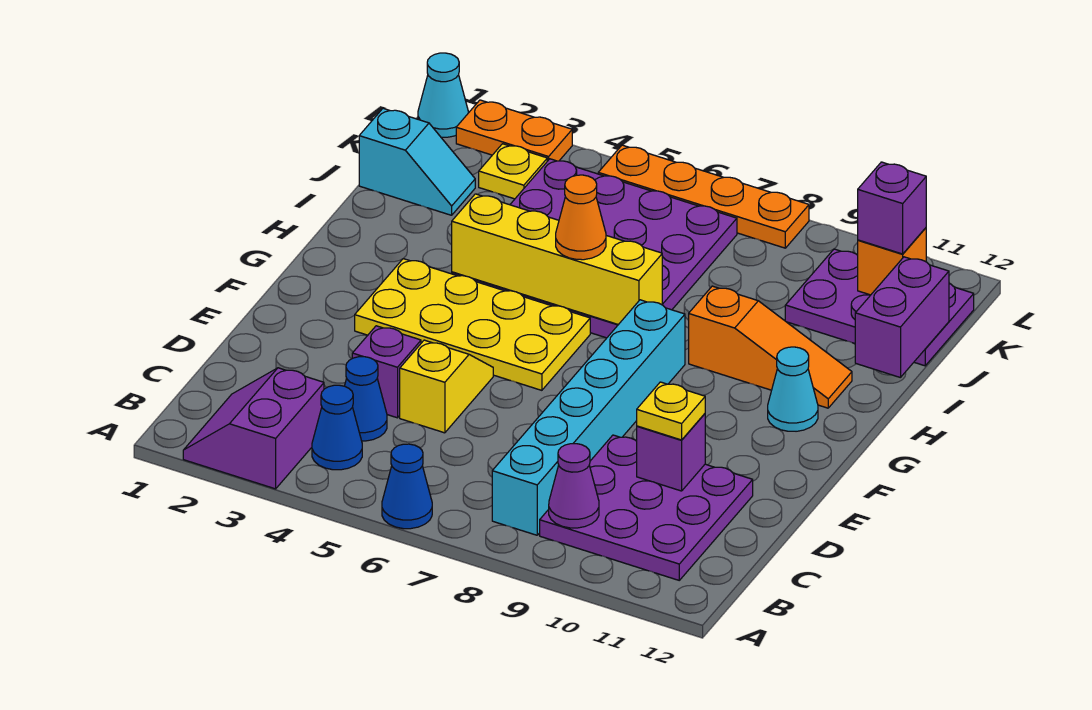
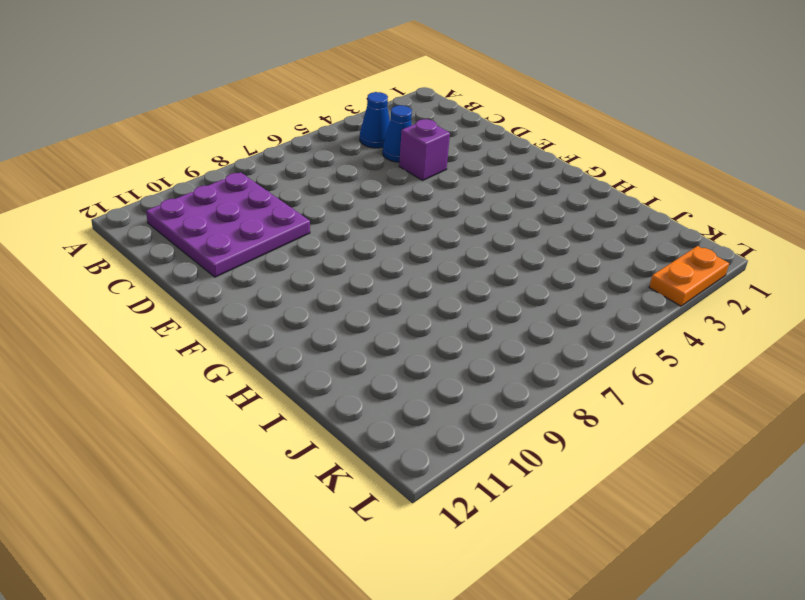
none -> purple slope A2:B3 level 1 top 3
none -> blue cone A6 level 1
none -> cyan brick B8:G8 level 1

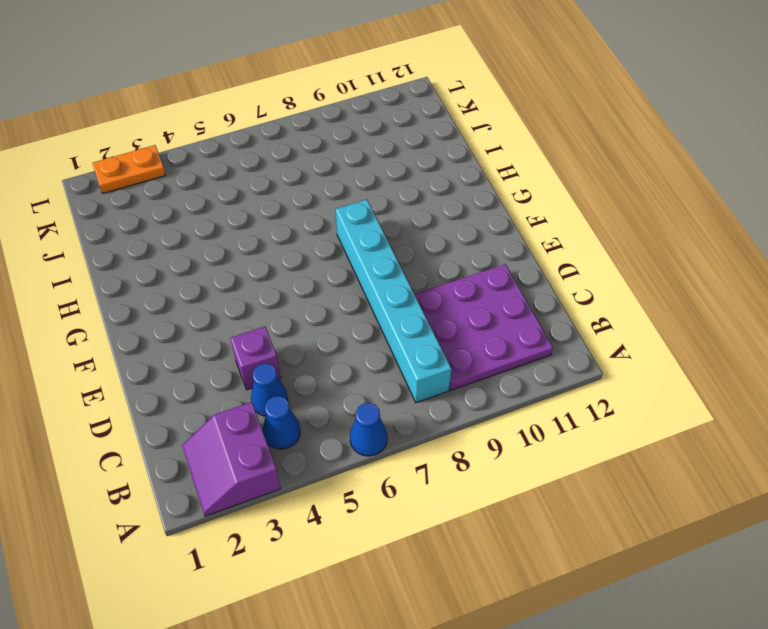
none -> yellow slope D5:E5 level 1 top D
none -> yellow plate F3:G6 level 1
none -> cyan cone G11 level 1

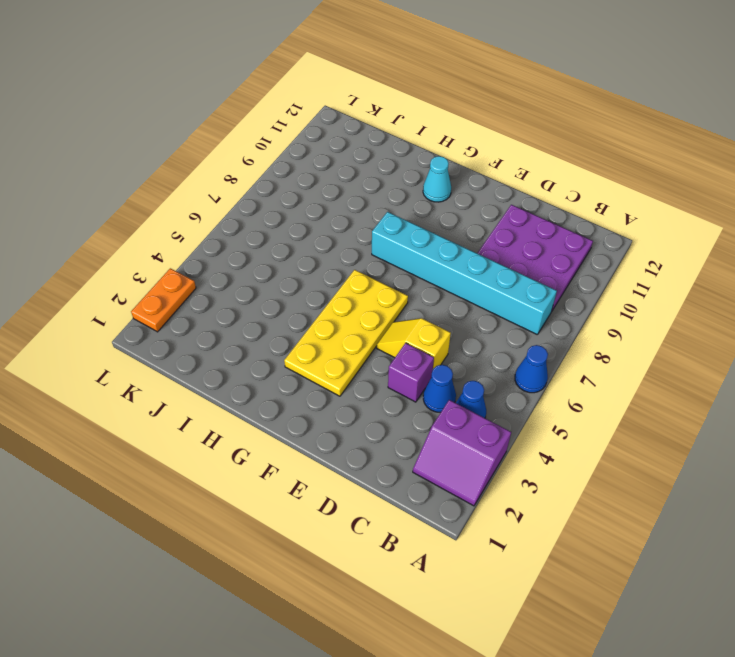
none -> purple plate H4:K7 level 1
none -> orange slope H9:H11 level 1 top 9
none -> cyan slope J1:J2 level 1 top 1

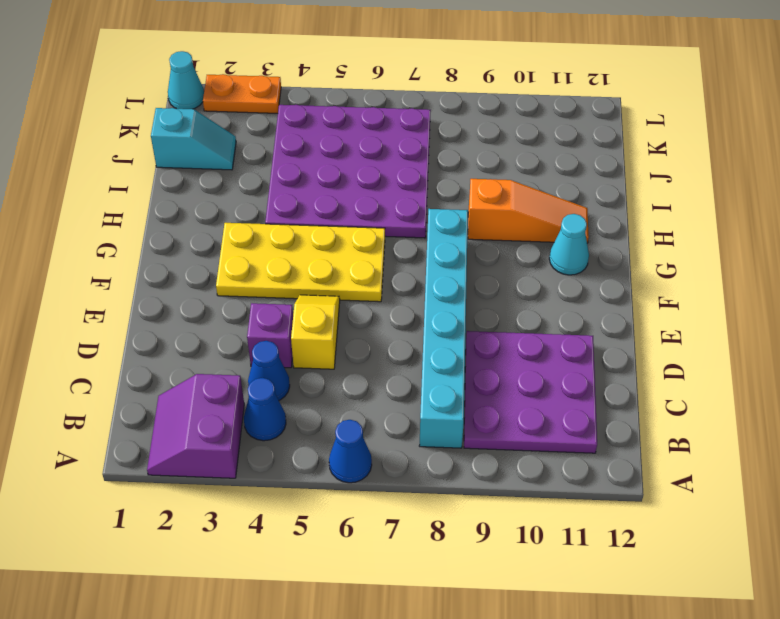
none -> purple plate J10:K12 level 1
none -> yellow plate K3 level 1
none -> orange plate L5:L8 level 1

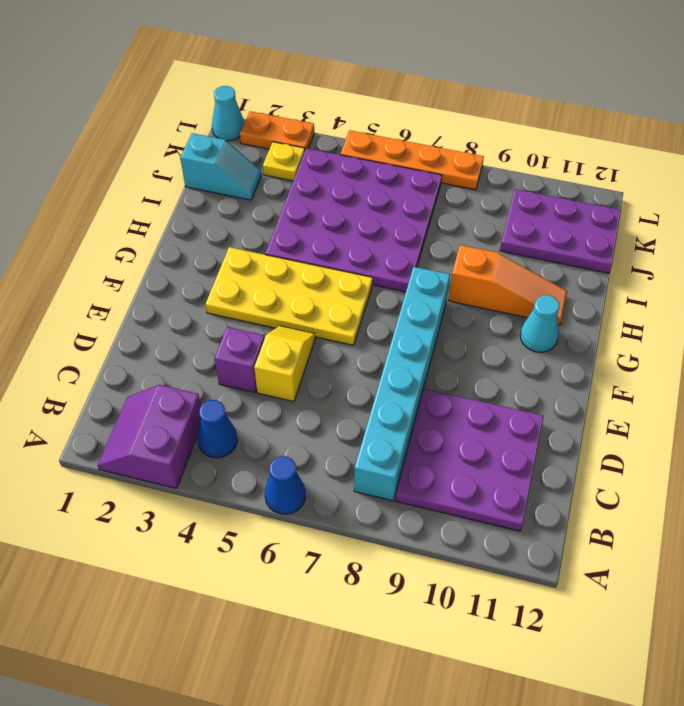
none -> blue cone C4 level 1
none -> purple cone B9 level 2
none -> purple brick D10 level 2

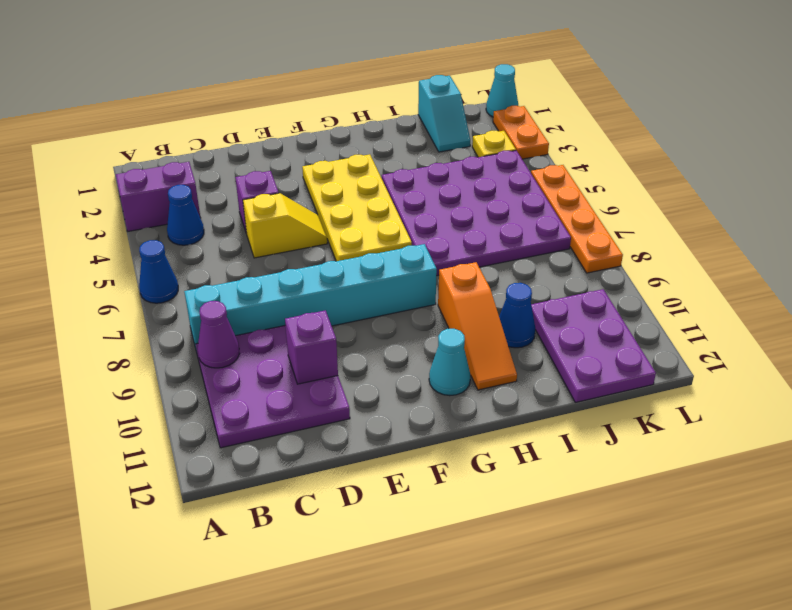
blue cone I10 level 1 -> blue cone C4 level 1
none -> yellow brick H4:H7 level 2
none -> purple brick I12:J12 level 2
none -> orange brick K11 level 2

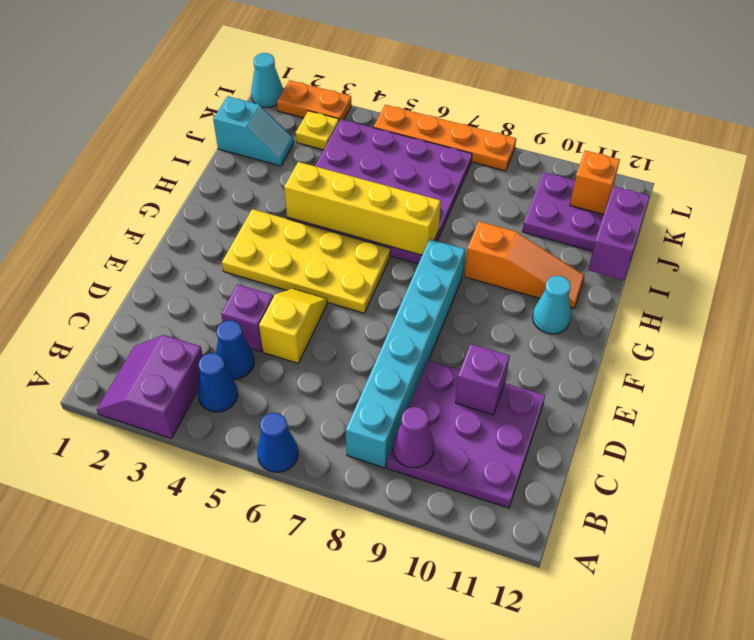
none -> yellow plate D10 level 3
none -> orange cone H6 level 3
none -> purple brick K11 level 3

